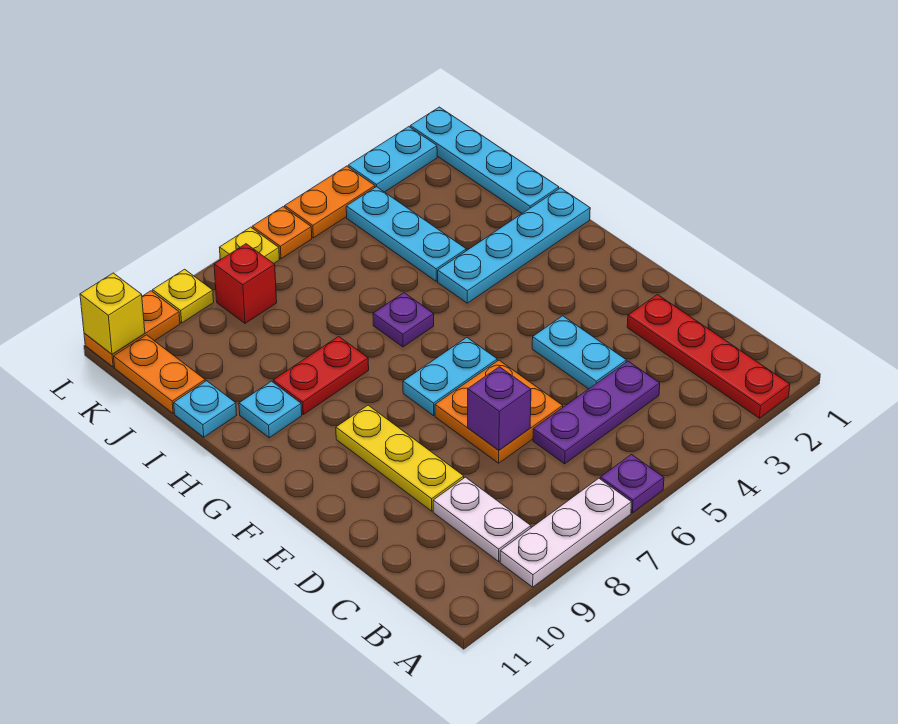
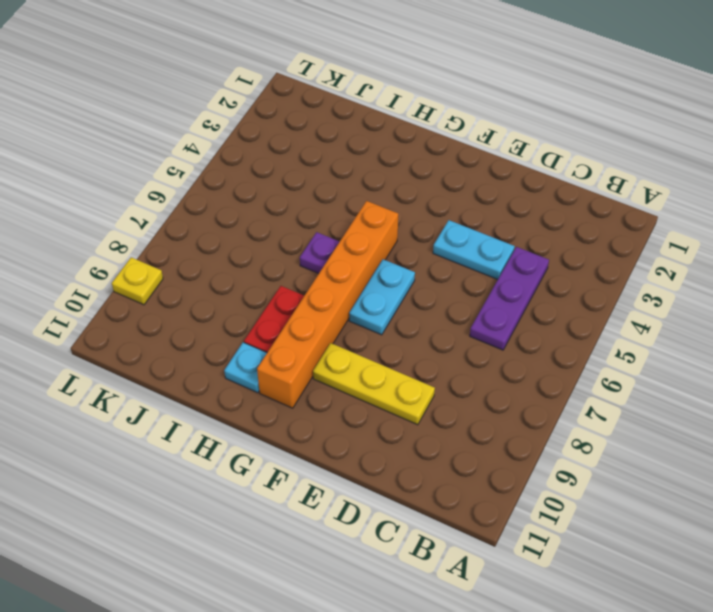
orange brick G5:G10 level 1 -> none
none -> red plate A2:D2 level 1
none -> purple plate A6 level 1
none -> white plate A7:A9 level 1

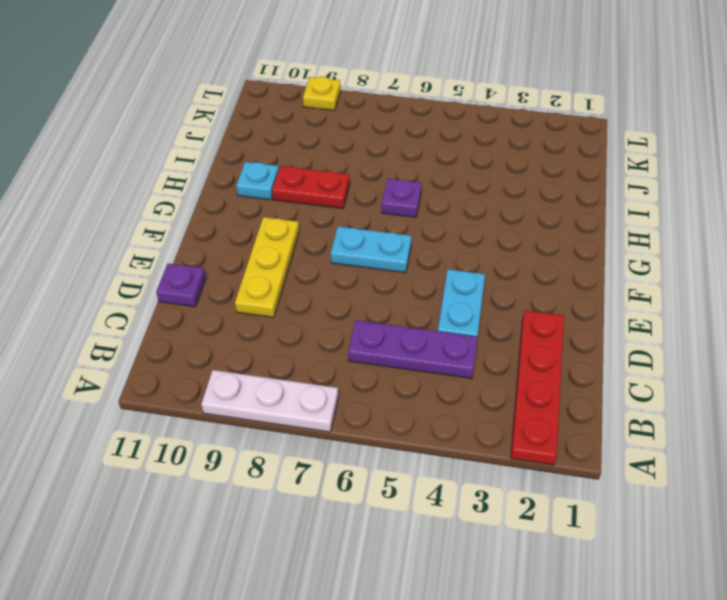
purple plate D11 level 1 -> purple plate A6 level 1
none -> white plate B9:C9 level 1
none -> orange plate D6:E7 level 1
none -> cyan plate H1:H4 level 1

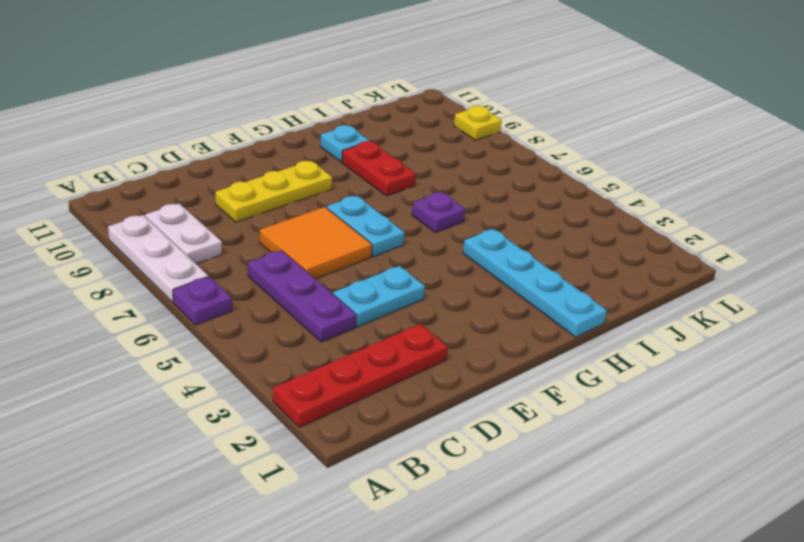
white plate B8:B9 level 1 -> white plate B9:C9 level 1
orange tile D6:E7 level 1 -> orange plate D6:E7 level 1
none -> cyan plate I1:L1 level 1
none -> cyan plate I4:K4 level 1
none -> cyan plate I11 level 1

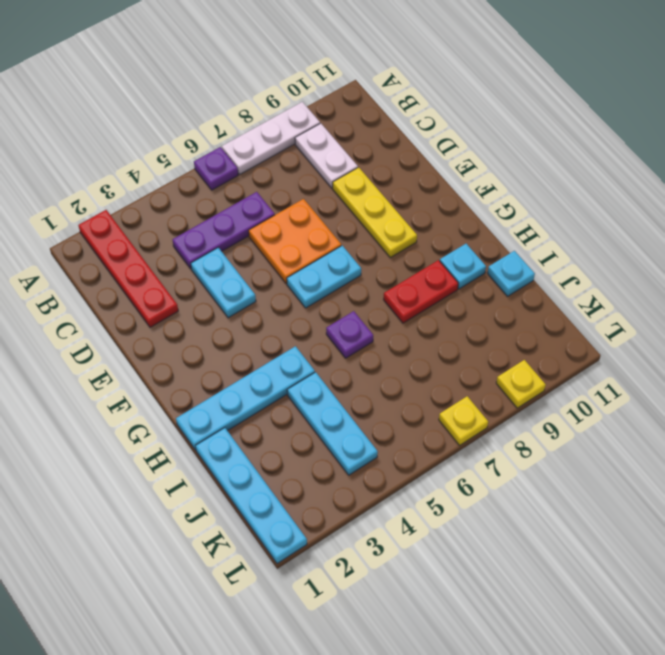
none -> orange plate J11:K11 level 1
none -> red brick K8 level 1
none -> cyan plate L2:L3 level 1

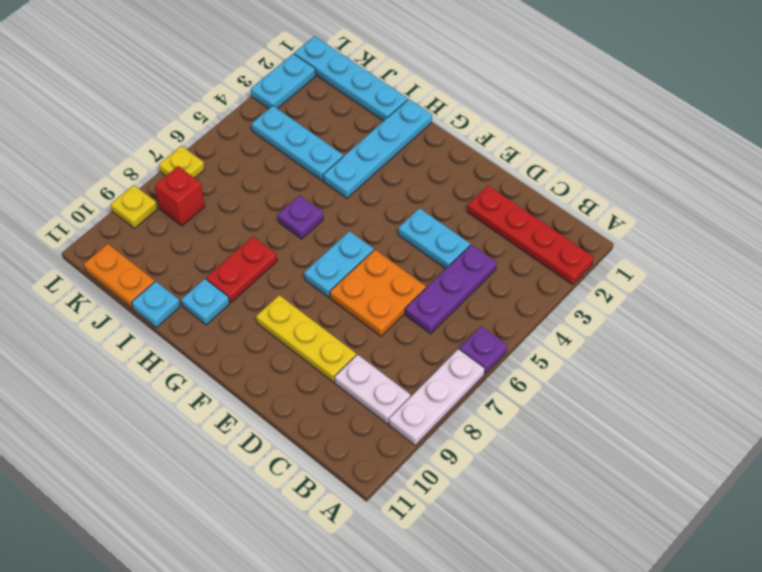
none -> orange plate L4:L5 level 1
none -> orange plate L6 level 1
none -> orange plate L10:L11 level 1

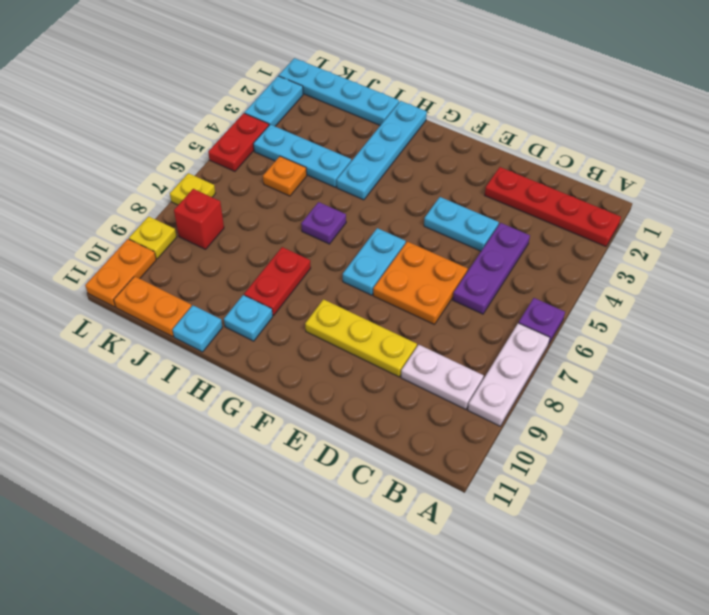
orange plate J5 level 1 -> orange plate L6 level 1
red plate L4:L5 level 1 -> orange plate L4:L5 level 1
none -> purple brick D7 level 2
none -> yellow brick L11 level 2

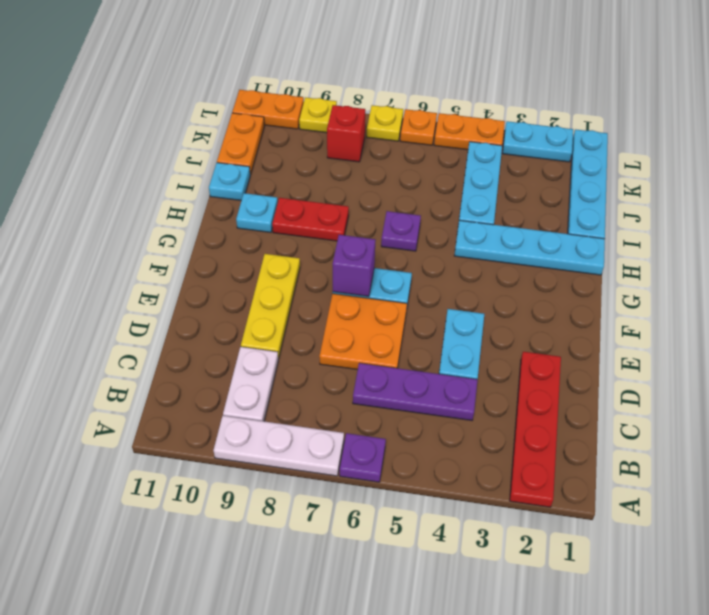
purple brick F7 level 2 -> purple brick D7 level 2
none -> yellow brick L11 level 2

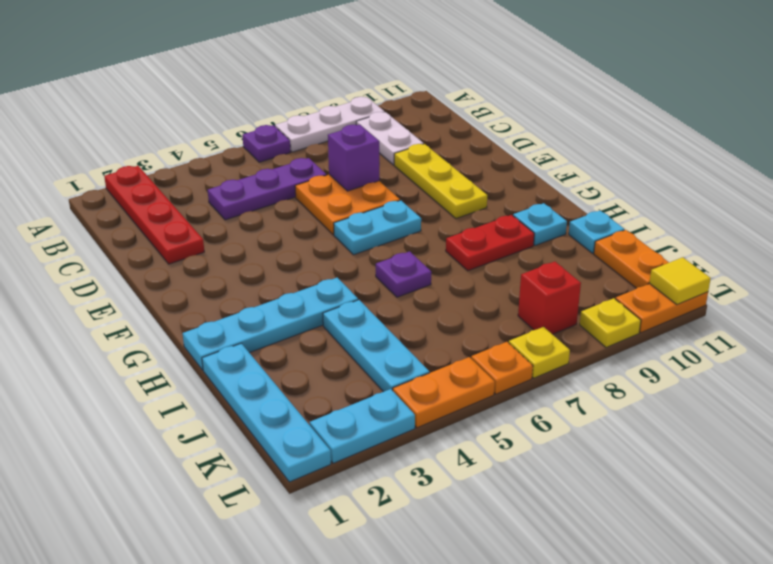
yellow tile L11 level 2 -> yellow brick L11 level 2
none -> cyan plate D4:E4 level 1

